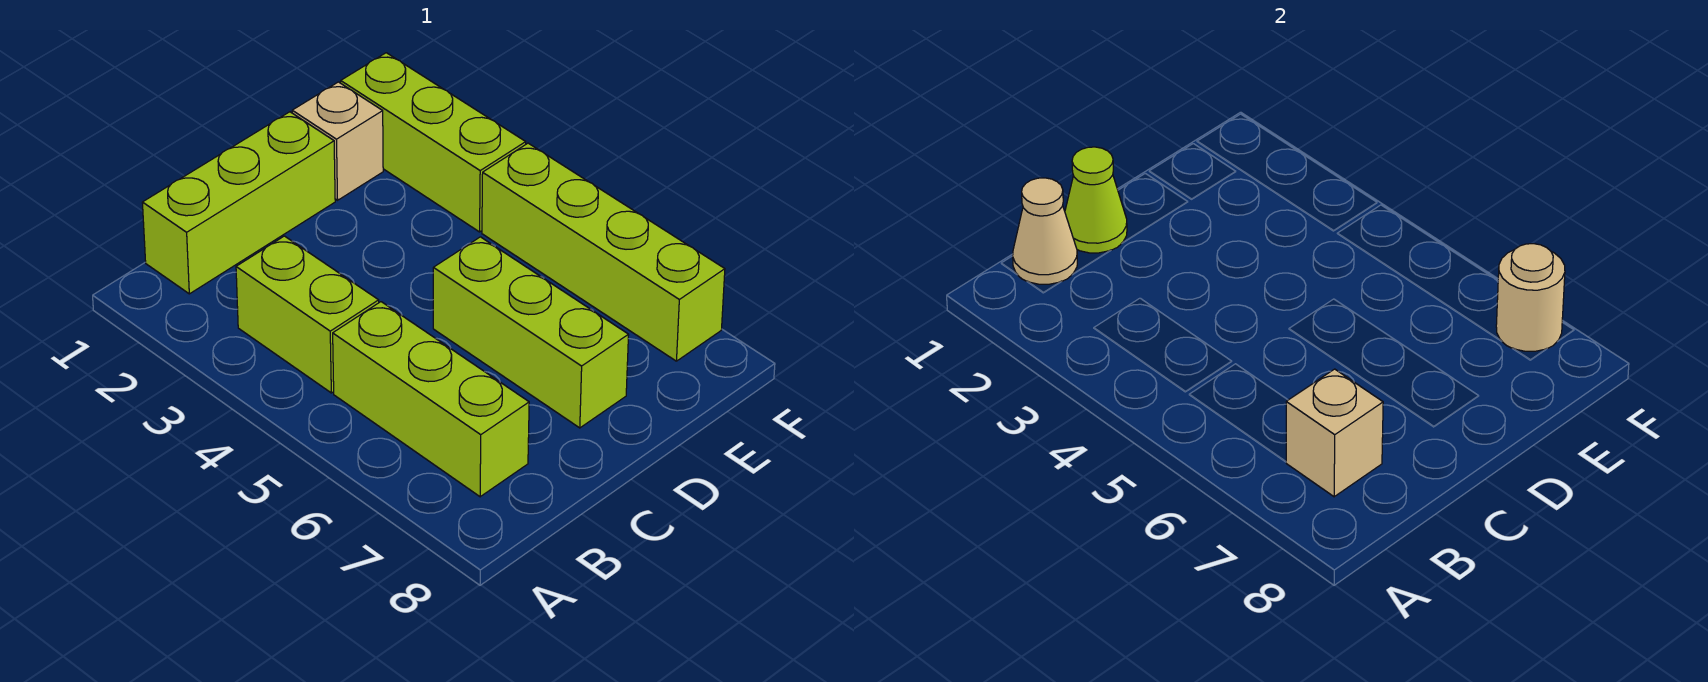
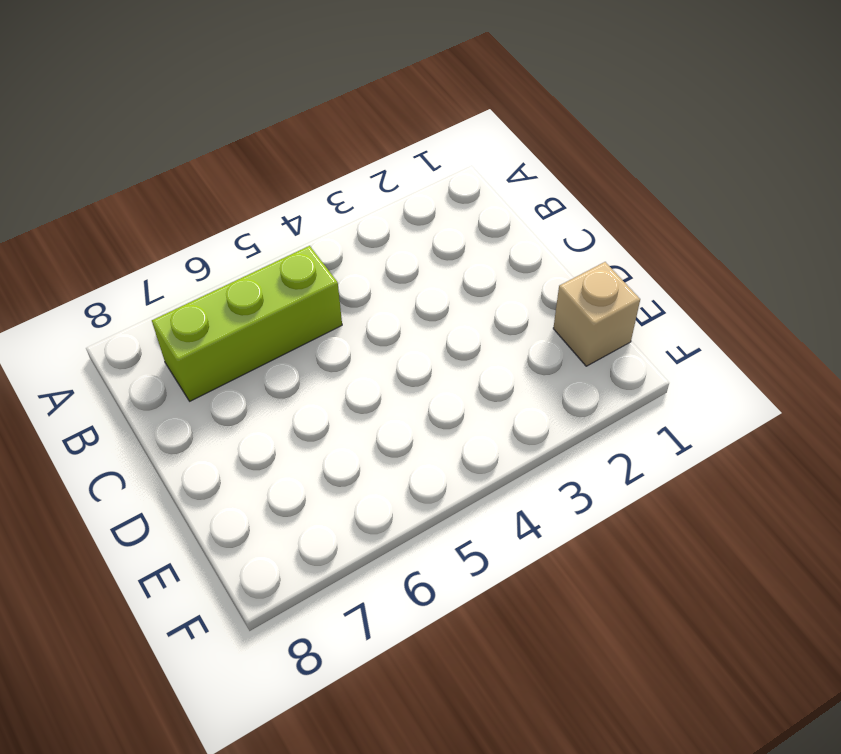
none -> lime brick B1:D1 level 1
none -> lime brick B3:B4 level 1

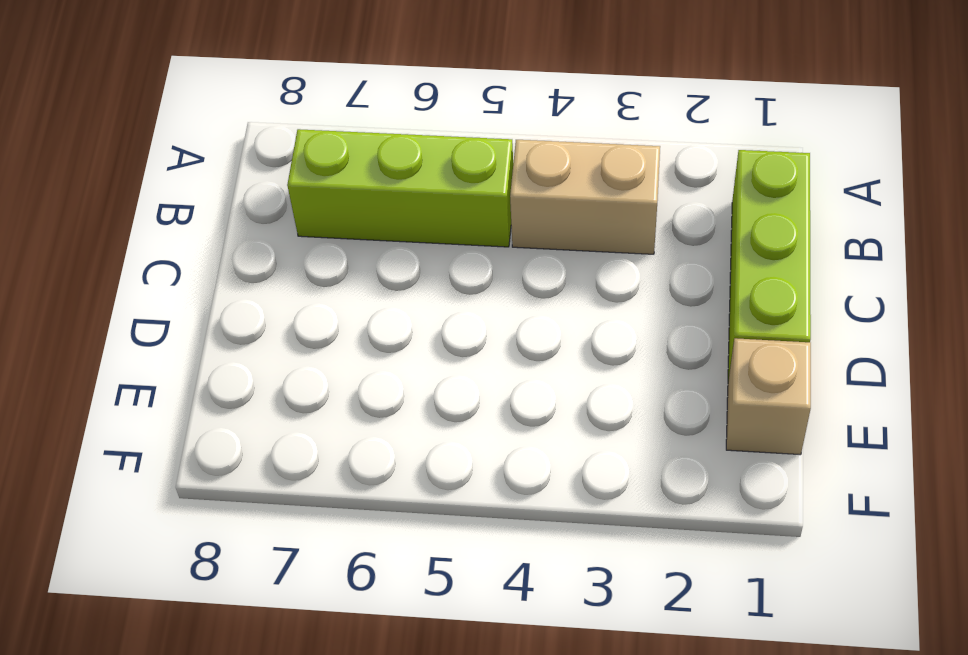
tan brick B3:B4 level 1 -> lime brick B3:B4 level 1
none -> lime brick D5:D7 level 1
none -> lime brick F1:F3 level 1

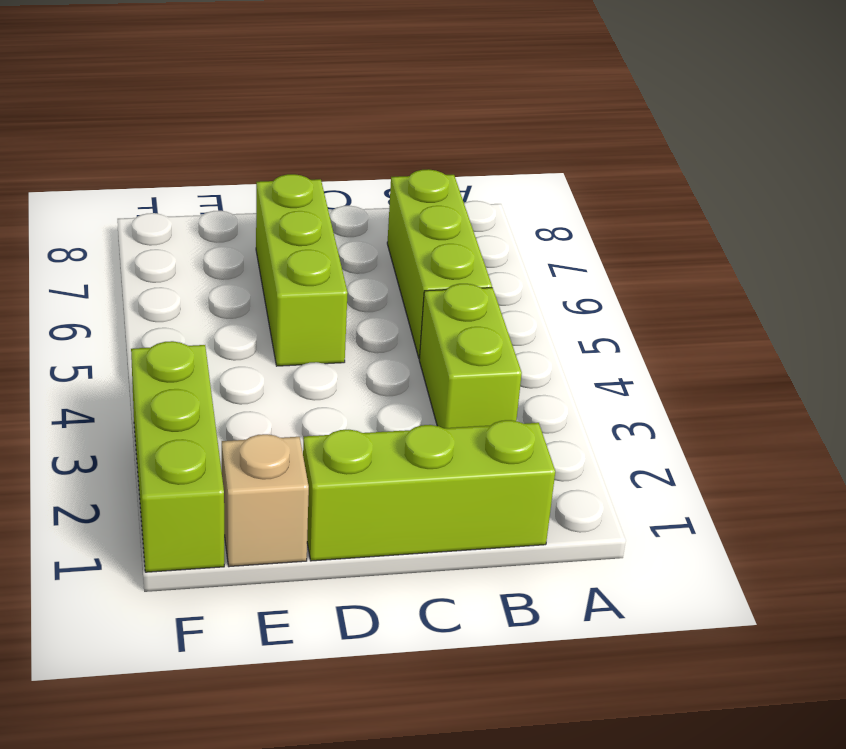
none -> lime brick F4:F7 level 1
none -> tan cone B1 level 2

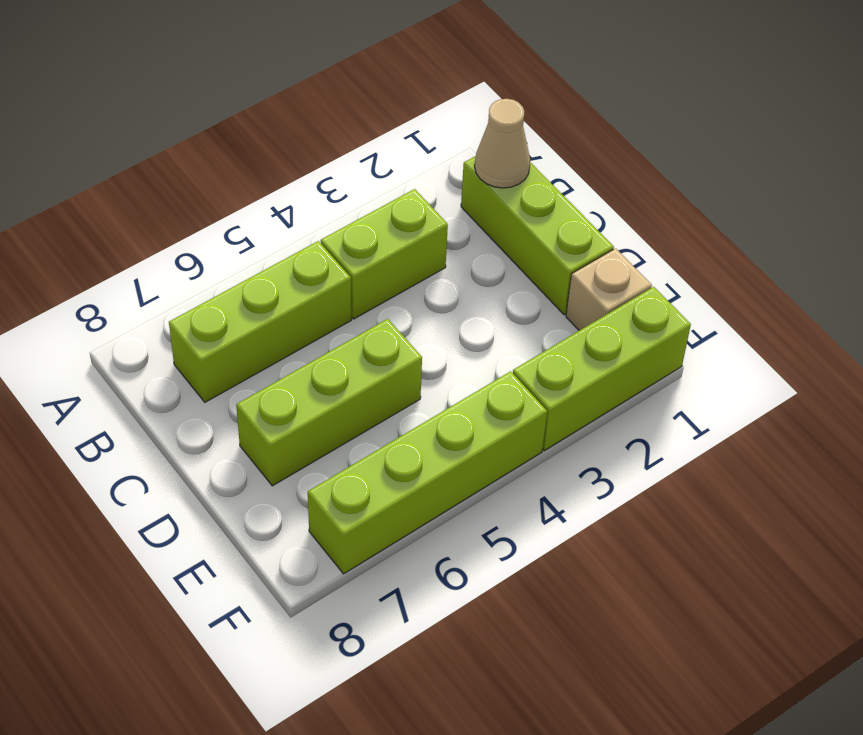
none -> tan brick B7 level 2
none -> lime cone C1 level 2

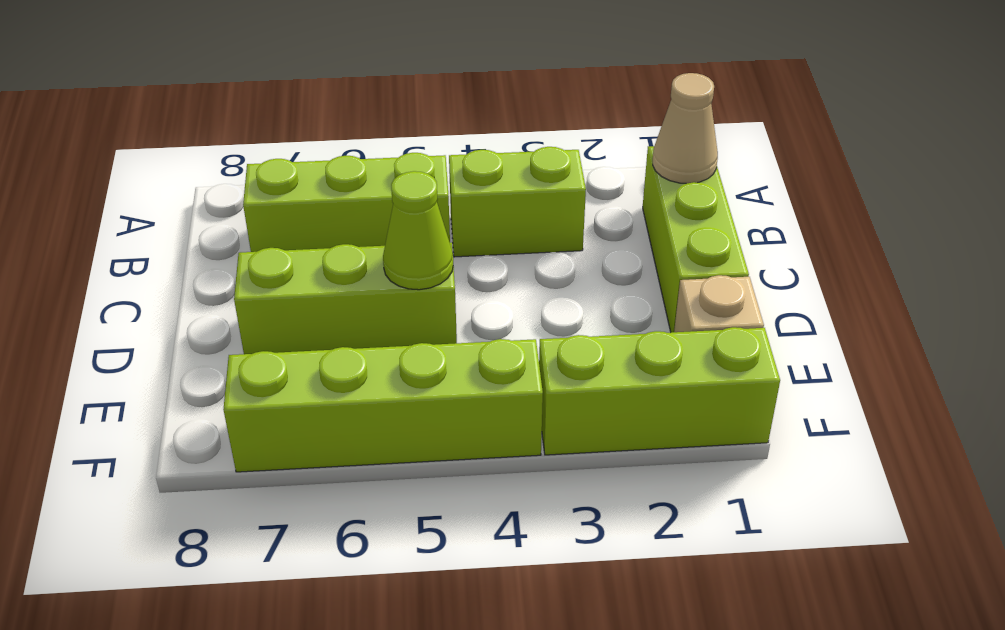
lime cone D5 level 2 -> lime cone C1 level 2
none -> tan brick B7 level 2
none -> tan round brick F7 level 2

